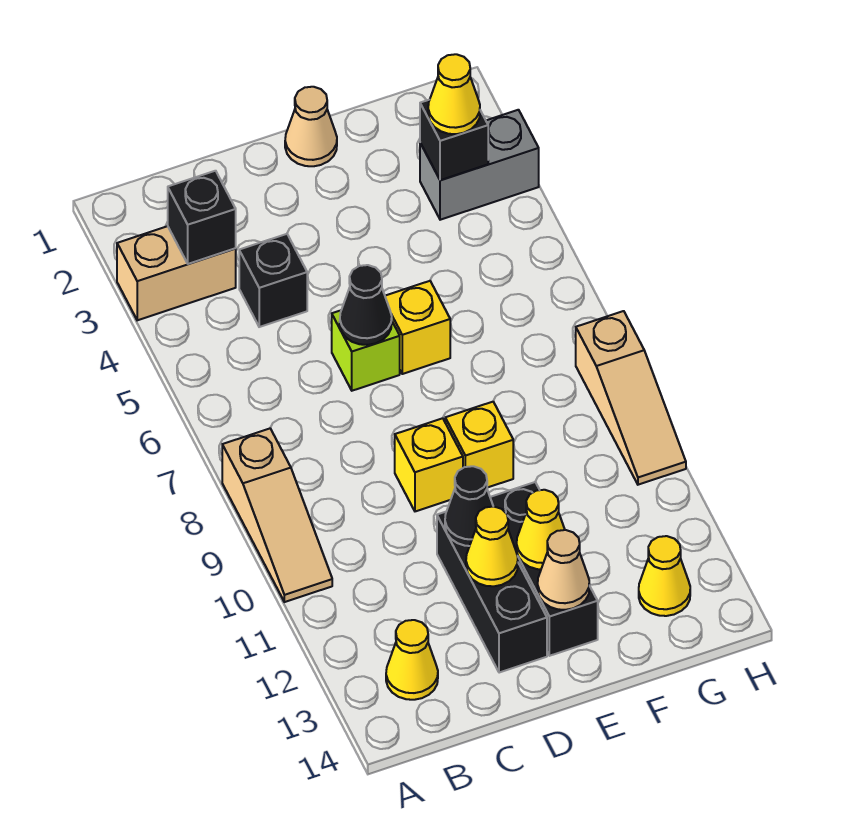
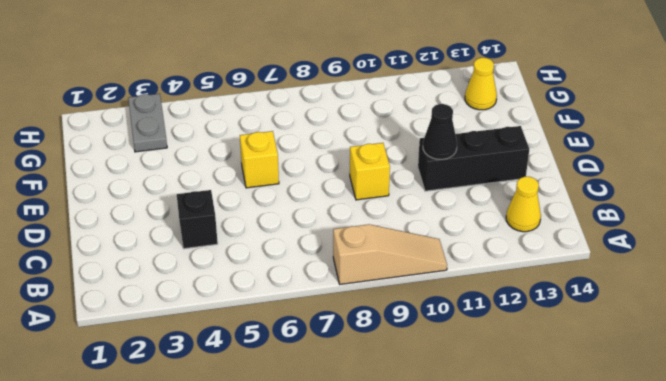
grey plate G3:H3 level 1 -> grey brick G3:H3 level 1
none -> tan brick A3:B3 level 1
none -> lime brick D6 level 1
none -> tan cone E1 level 1

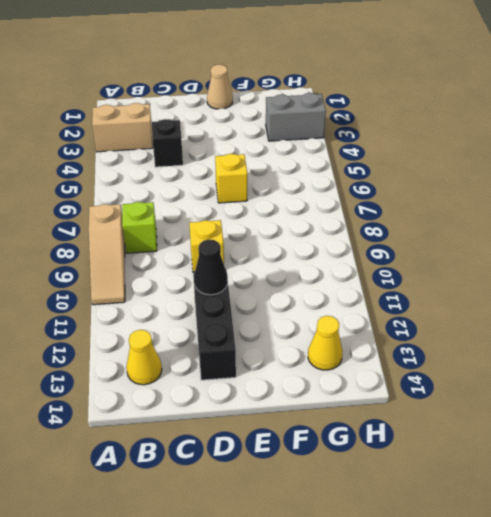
lime brick B8 level 1 -> lime brick D6 level 1
none -> yellow brick E9 level 1
none -> black brick E11:E13 level 1
none -> tan slope H8:H10 level 1 top 8

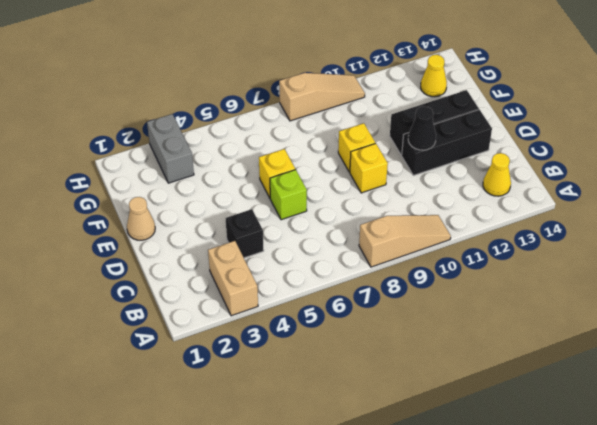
none -> black brick B3 level 2
none -> black cone D6 level 2
none -> yellow cone D12 level 2

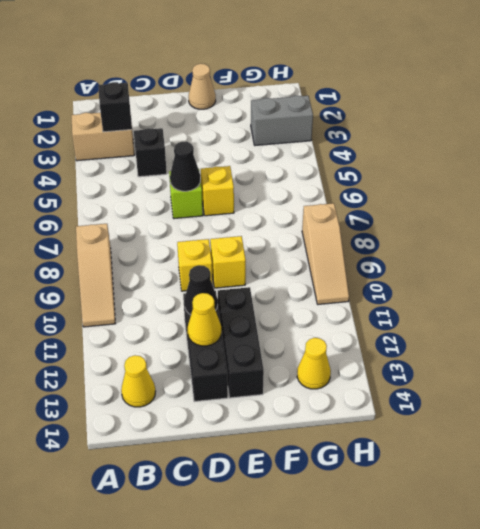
none -> yellow cone E12 level 2
none -> tan cone E13 level 2
none -> black brick G3 level 2

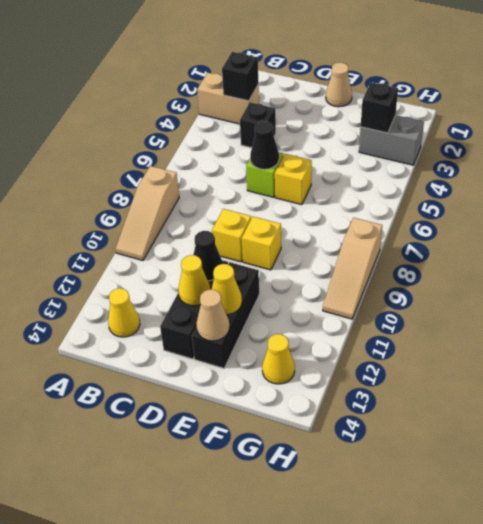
none -> yellow cone G3 level 3

